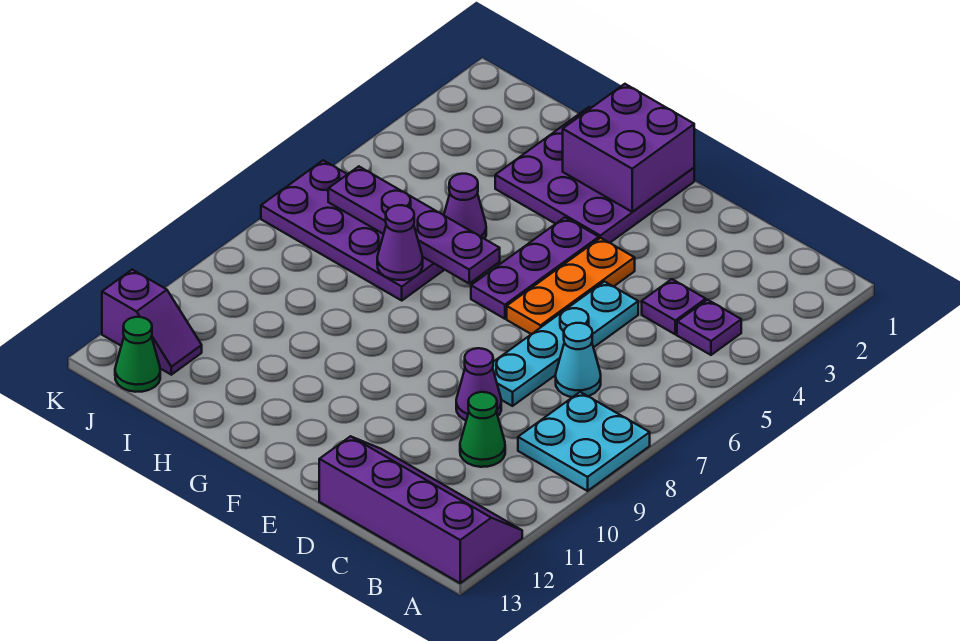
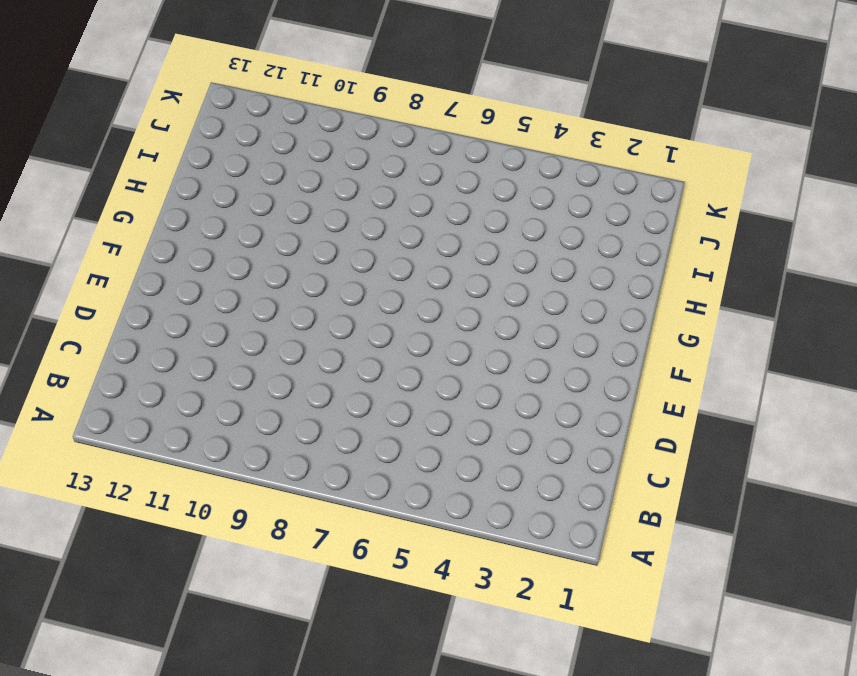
none -> cyan plate A8:B9 level 1
none -> purple slope A12:D13 level 1 top 13
none -> purple plate B4 level 1

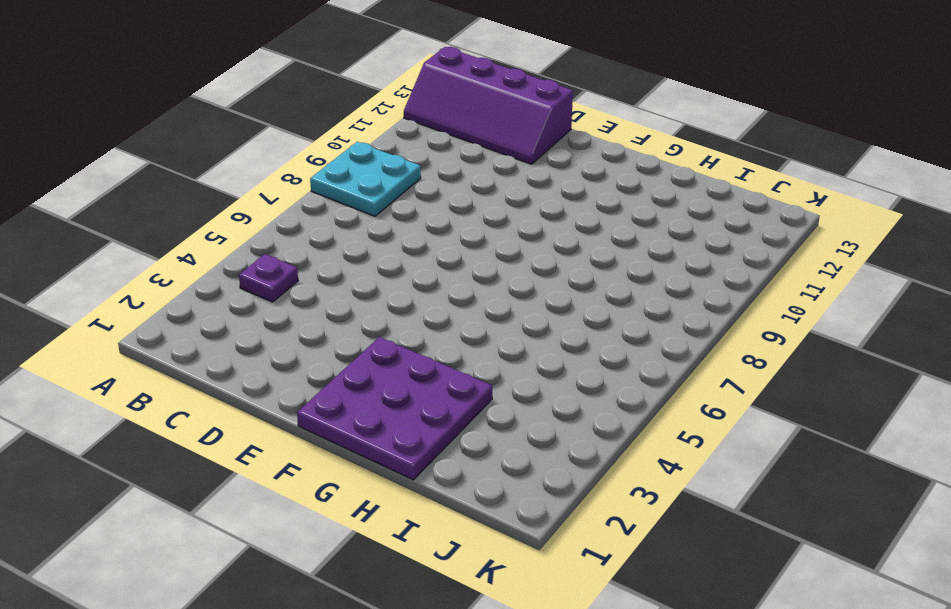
none -> purple plate C4 level 1
none -> cyan cone C7 level 1
none -> green cone C10 level 1

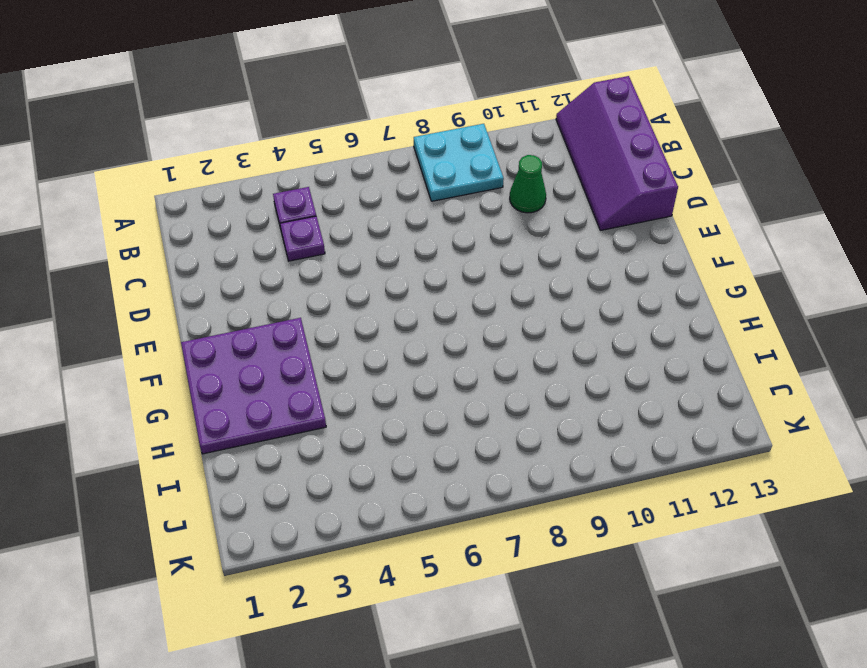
none -> cyan cone C7 level 1
none -> cyan plate D5:D8 level 1
none -> purple cone D9 level 1

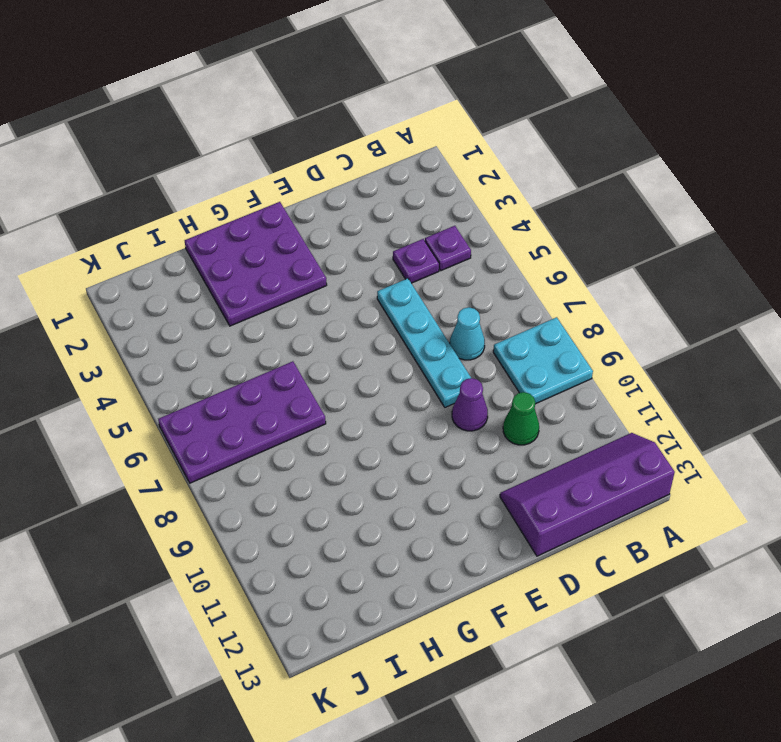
none -> orange plate E4:E6 level 1
none -> purple plate F4:F6 level 1
none -> purple cone H5 level 1

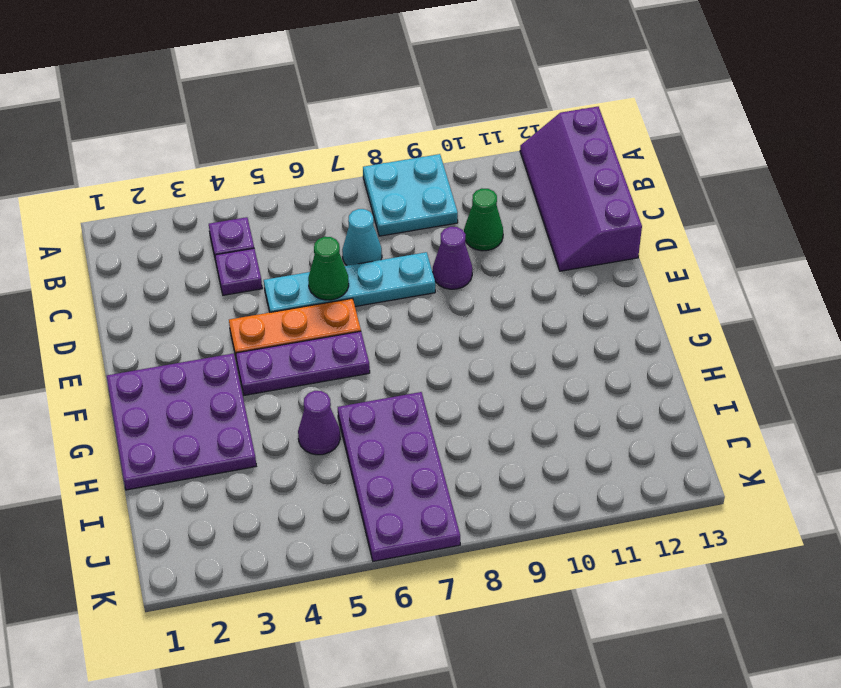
green cone D6 level 2 -> green cone J13 level 1
none -> purple slope J12:K12 level 1 top K
none -> purple brick F1:G2 level 2
none -> purple plate G6:J6 level 2

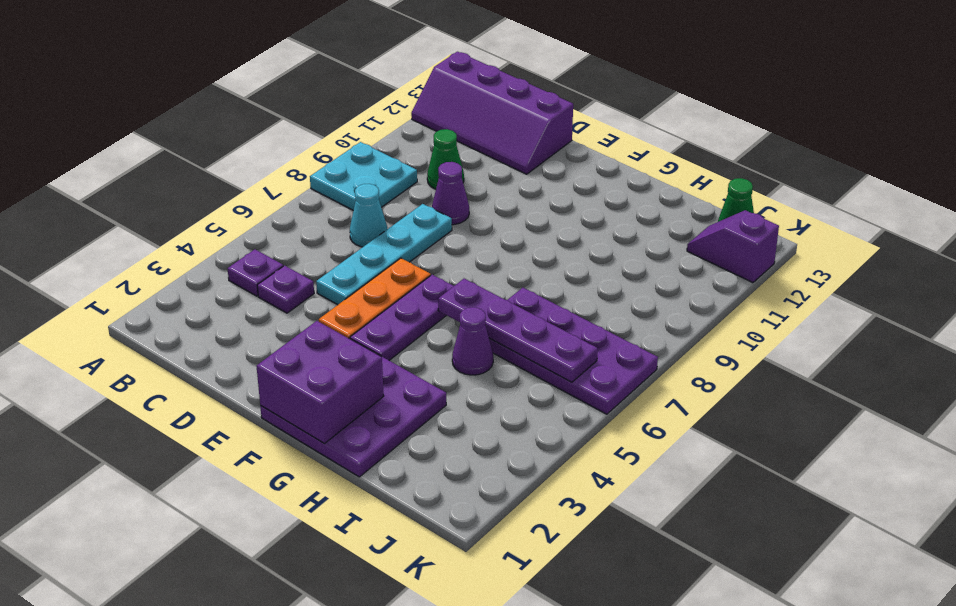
none -> purple cone H7 level 2

